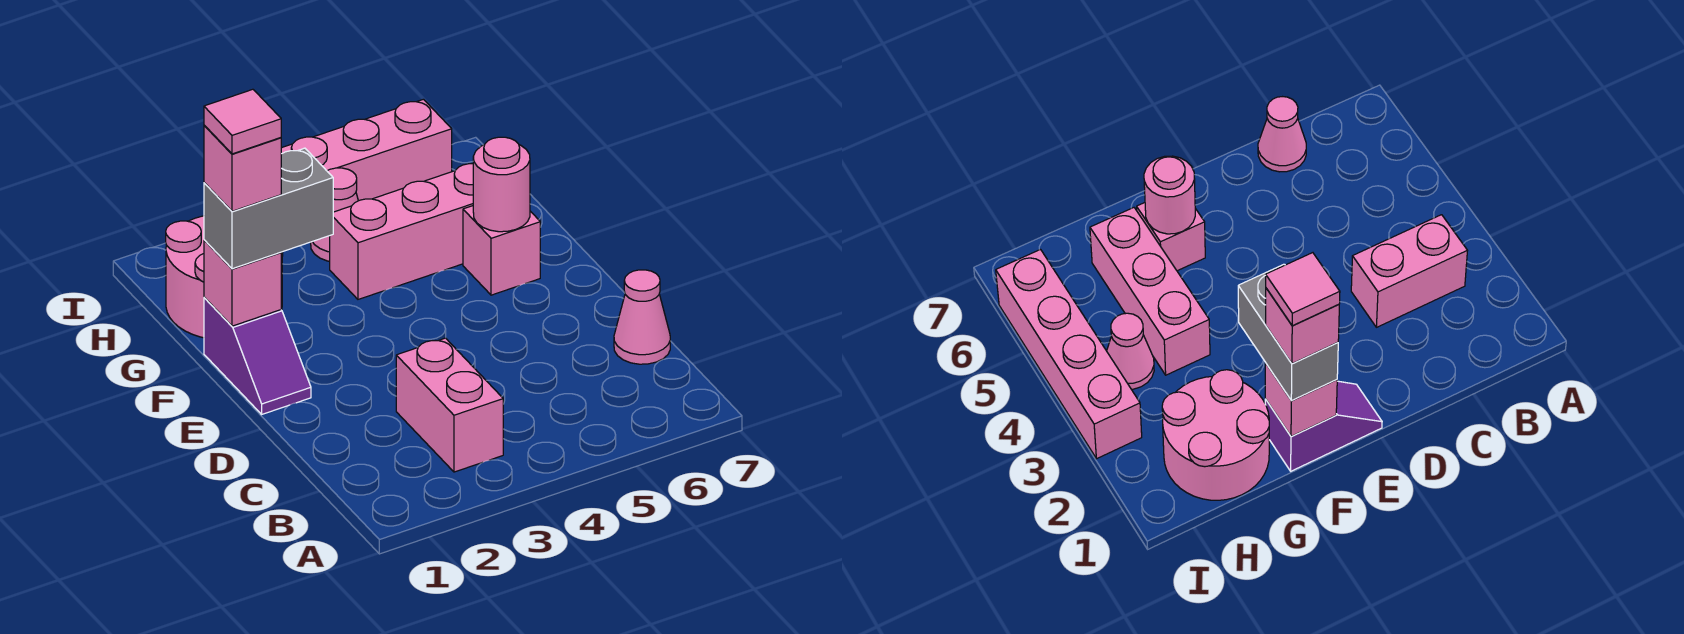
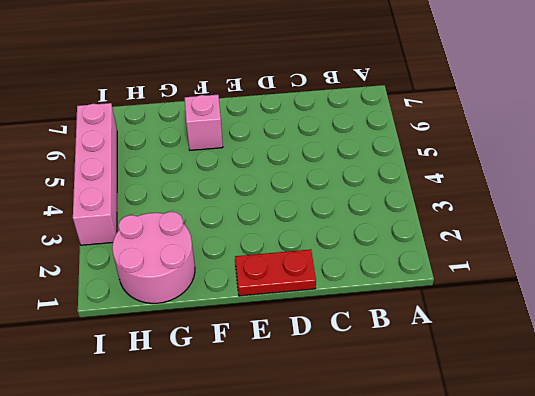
red plate D1:E1 level 1 -> purple slope E1:F1 level 1 top F
none -> pink brick B3:C3 level 1
none -> pink cone C7 level 1
none -> pink brick G4:G6 level 1

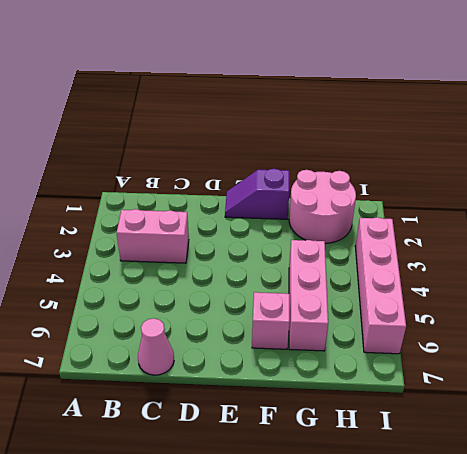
none -> pink cone H4 level 1
none -> pink brick F1 level 2
none -> pink round brick F6 level 2

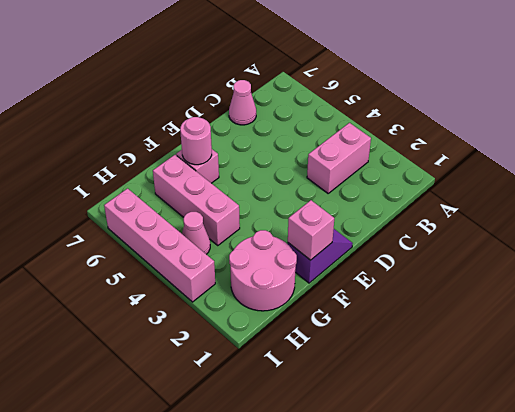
none -> grey brick F1:F2 level 3
none -> pink brick F1 level 4
none -> pink tile F1 level 5

